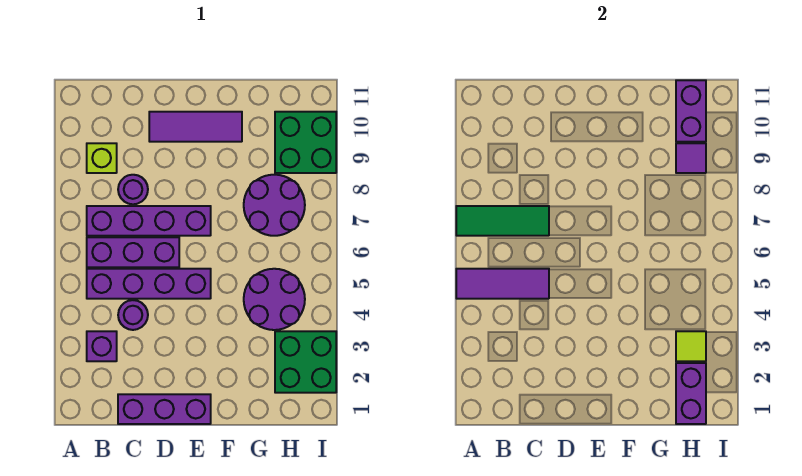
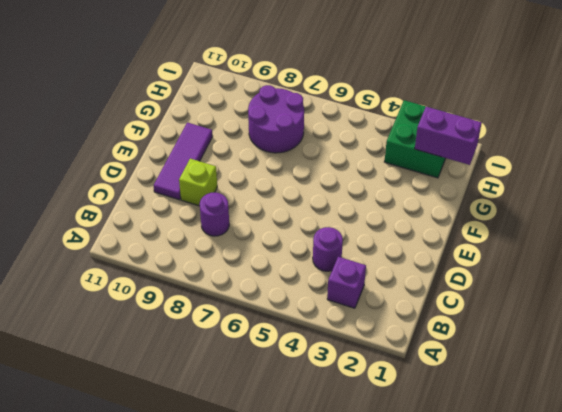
lime brick D9 level 1 -> lime brick B9 level 1
none -> purple brick B5:E5 level 1
none -> purple brick B6:D6 level 1
none -> purple brick B7:E7 level 1

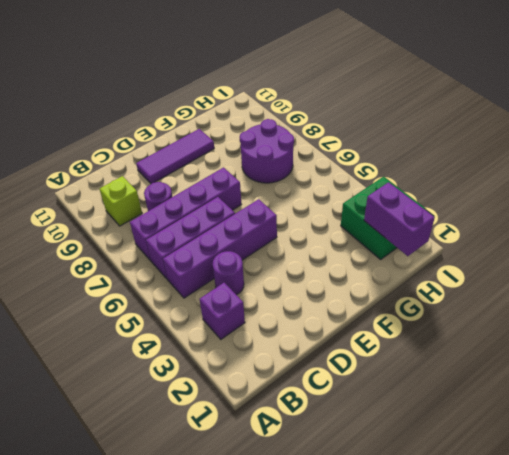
none -> purple brick C1:E1 level 1
none -> purple round brick G4:H5 level 1
none -> green brick H9:I10 level 1

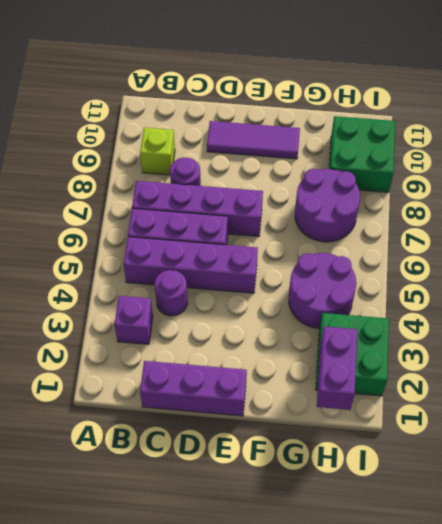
none -> purple tile A5:C5 level 2
none -> green tile A7:C7 level 2
none -> lime tile H3 level 2

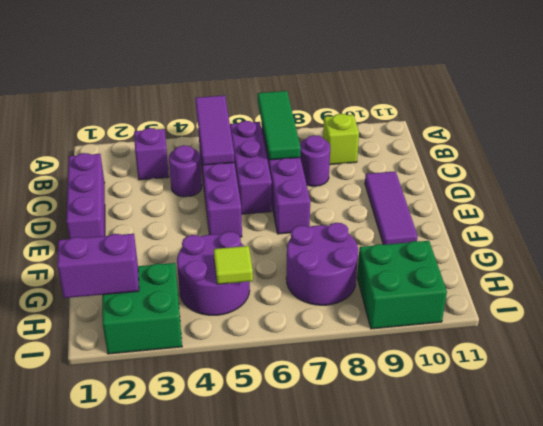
lime tile H5 level 2 -> lime tile H3 level 2
none -> purple tile H9 level 2
none -> purple brick H10:H11 level 2

